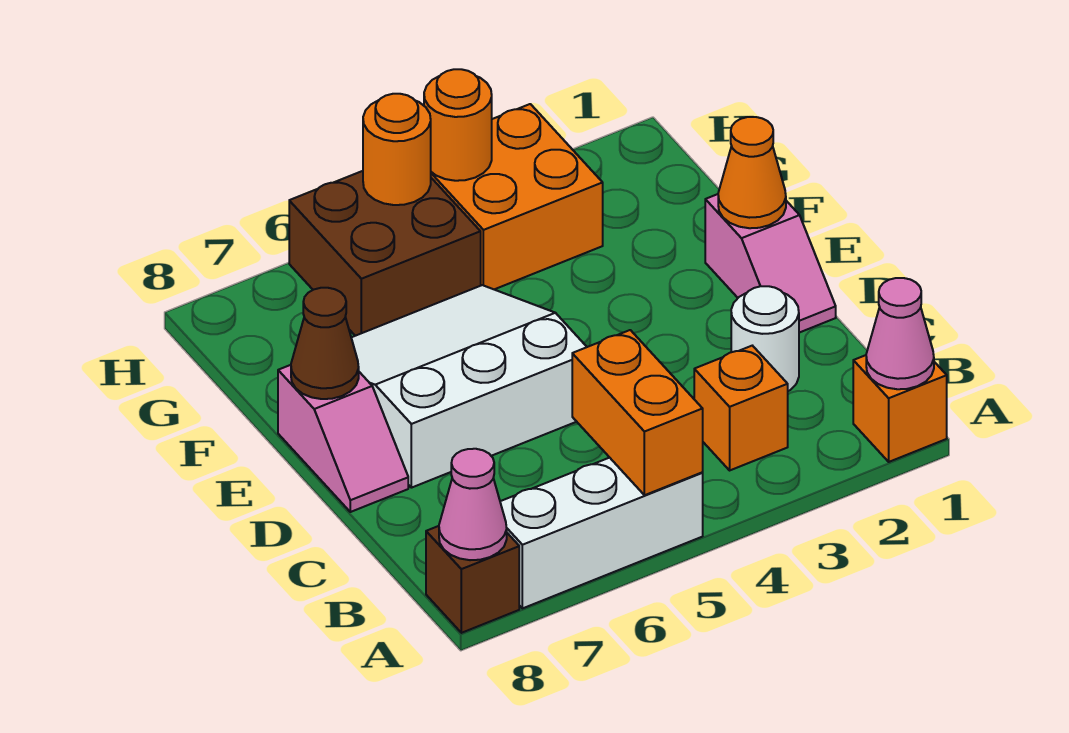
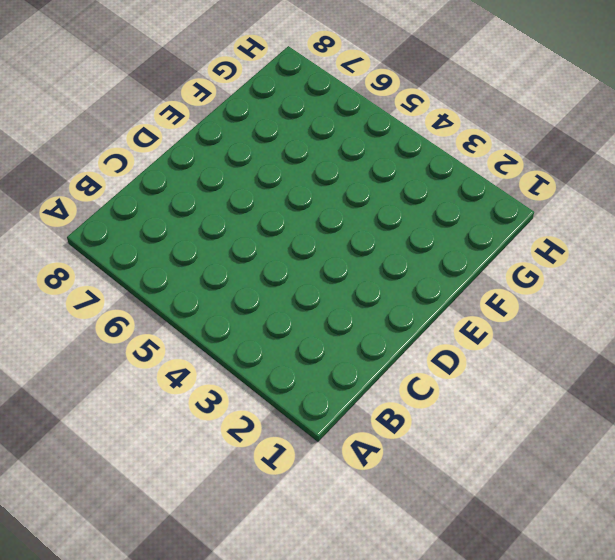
none -> orange brick A1 level 1
none -> white brick A5:A7 level 1
none -> brown brick A8 level 1

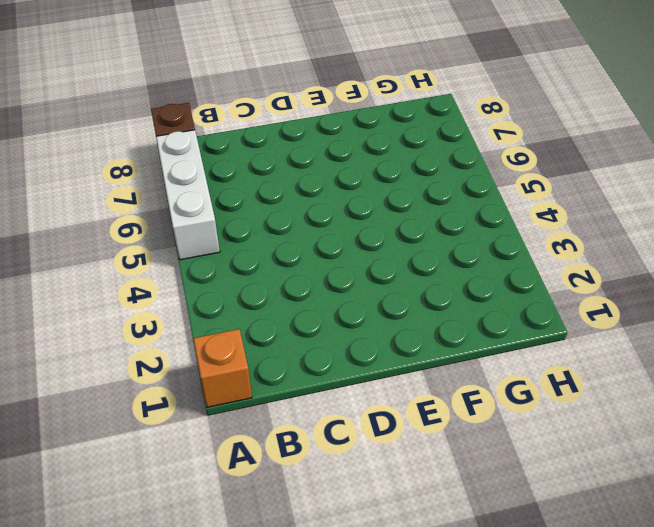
none -> orange brick B3 level 1
none -> white round brick C2 level 1
none -> pink slope D1:E1 level 1 top E

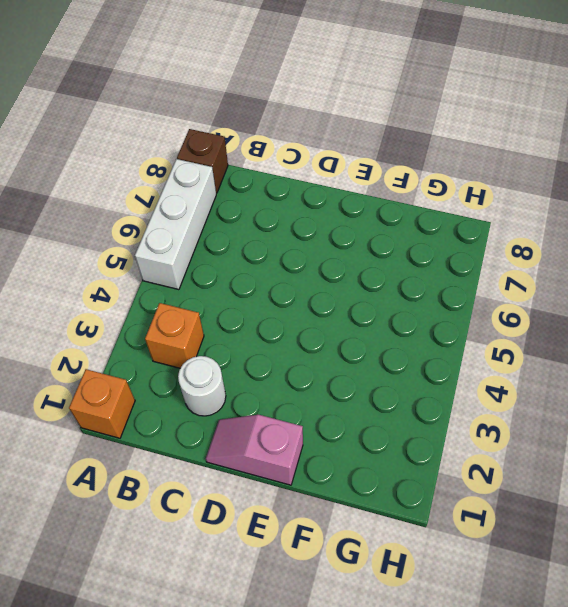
none -> white slope D5:F7 level 1 top D
none -> pink slope D8:E8 level 1 top E
none -> orange brick G3:H4 level 1

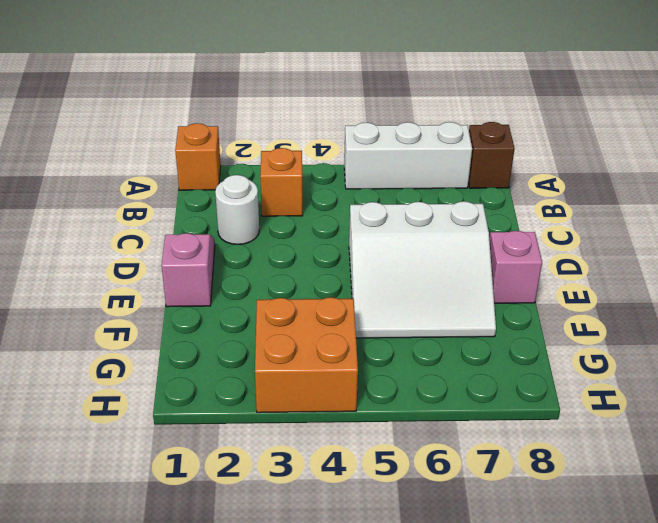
none -> brown brick G5:H6 level 1
none -> pink cone A1 level 2
none -> orange brick A5:B5 level 2

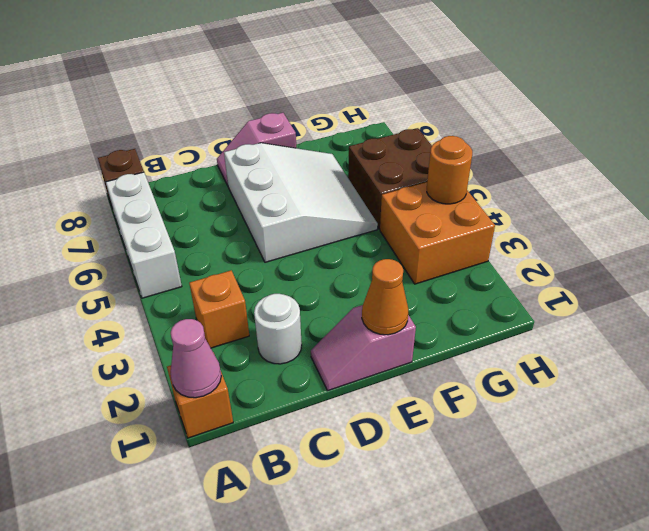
none -> orange brick A5:B5 level 2
none -> pink cone A8 level 2
none -> brown cone E8 level 2

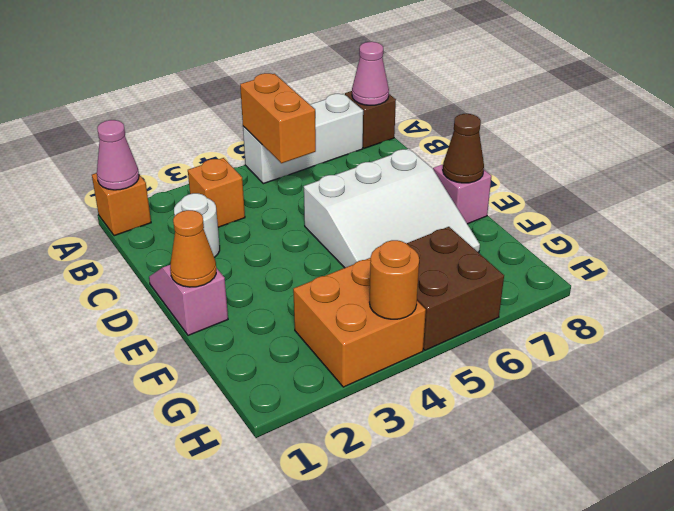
none -> orange round brick H5 level 2

